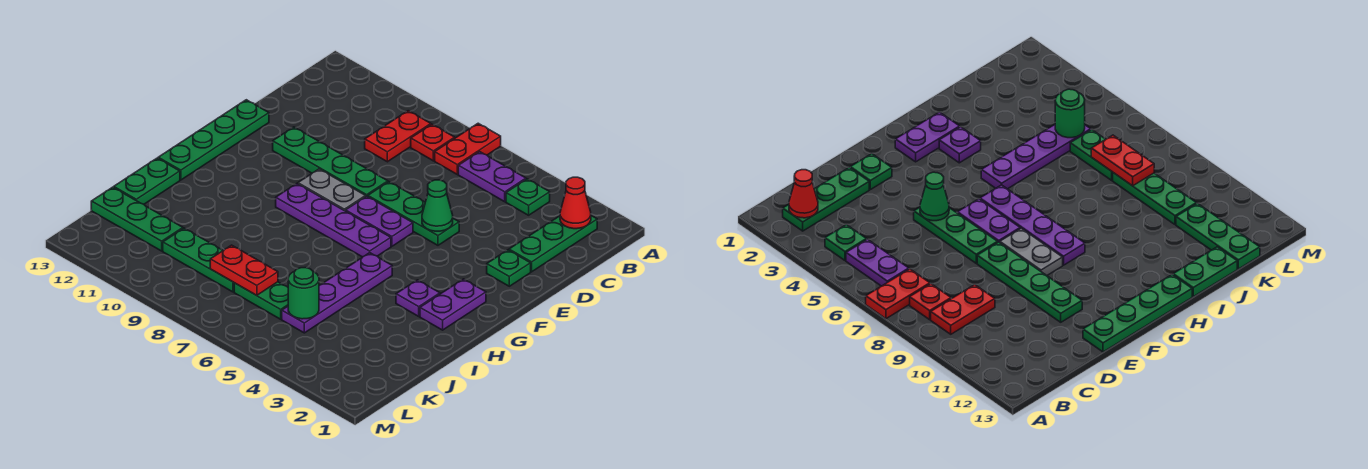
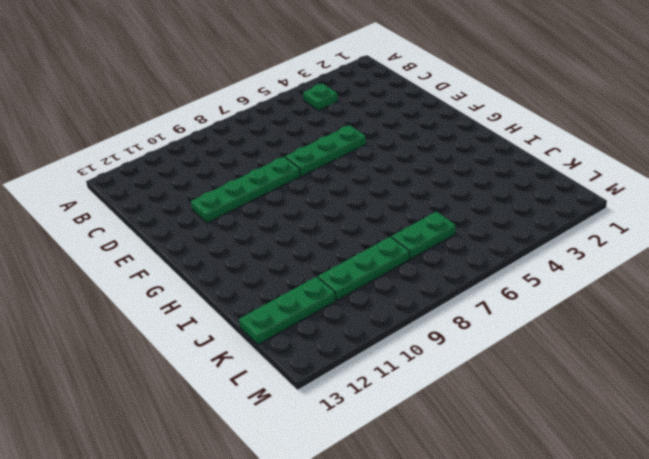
none -> red plate A7:B7 level 1
none -> green plate B2:D2 level 1
none -> purple plate B5:B6 level 1

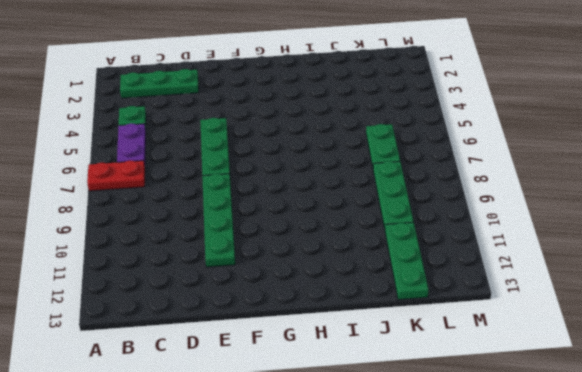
none -> red plate B8 level 1
none -> red plate B9:C9 level 1
none -> green plate E2 level 1

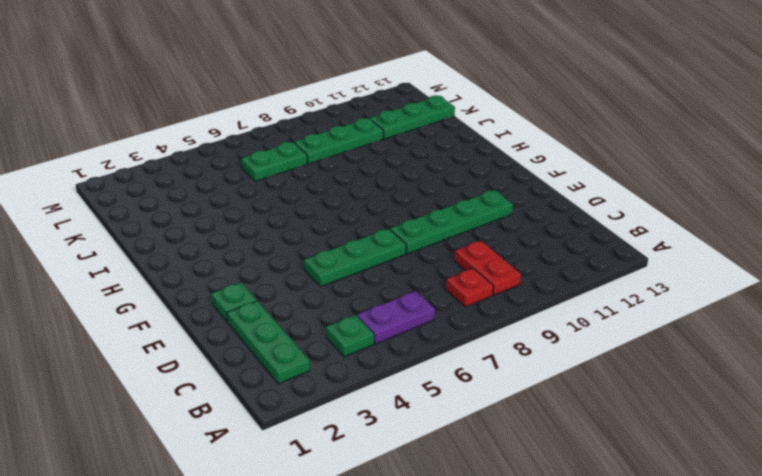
none -> red plate A7:B7 level 1
none -> green plate E13:H13 level 1
none -> purple plate F6:F7 level 1

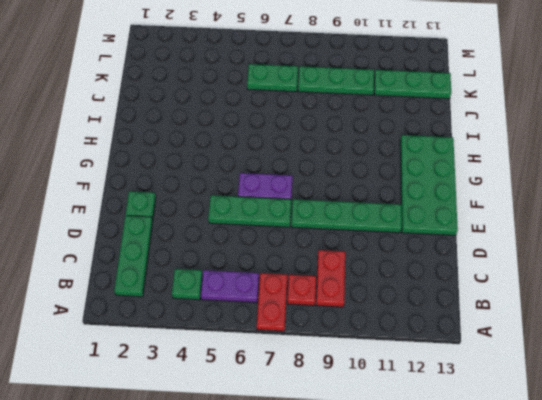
green plate E12:H13 level 1 -> green plate E13:H13 level 1
none -> grey plate F8:F9 level 1
none -> purple plate G2:H2 level 1
none -> purple plate G6:G9 level 1

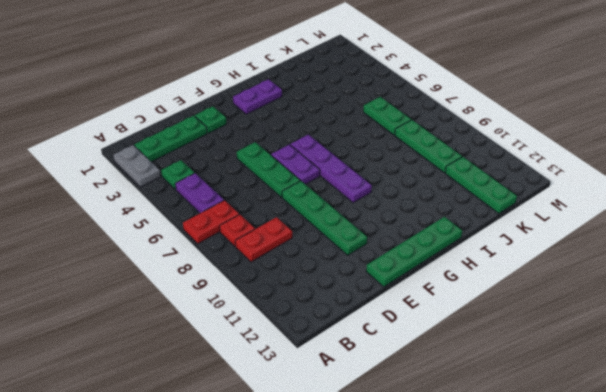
grey plate A2:A3 level 1 -> grey plate F8:F9 level 1
none -> purple plate H3 level 1
none -> purple plate H5:K5 level 1
none -> green plate I13:J13 level 1

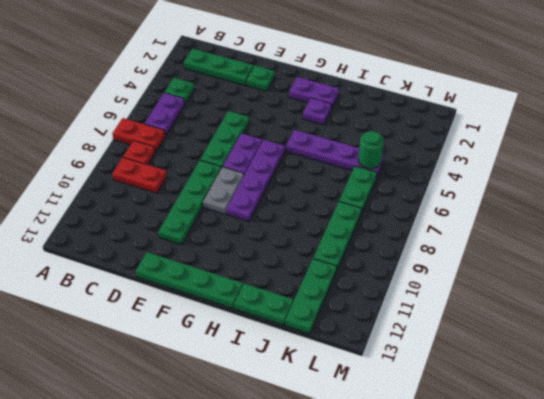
none -> red cone B2 level 2
none -> green cone E5 level 2
none -> red plate K7:K8 level 2

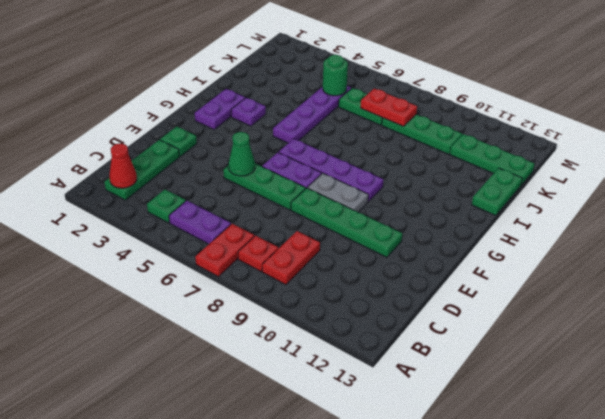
none -> green plate E13:H13 level 1

